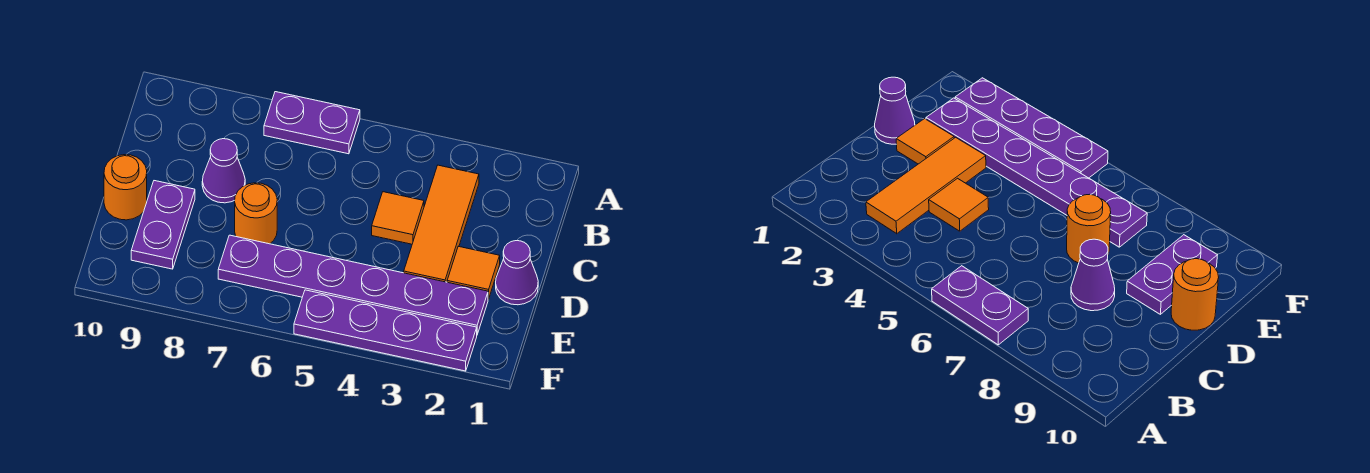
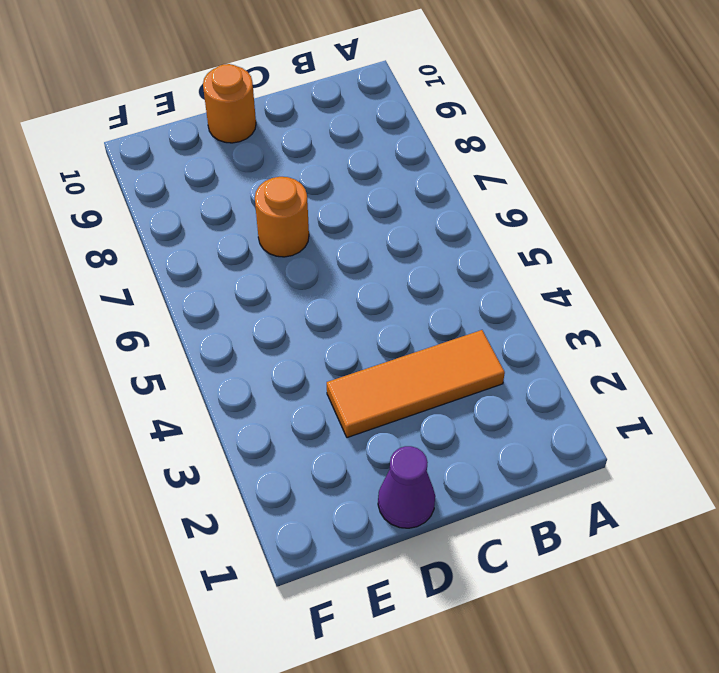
none -> purple plate A6:A7 level 1
none -> orange tile C4 level 1

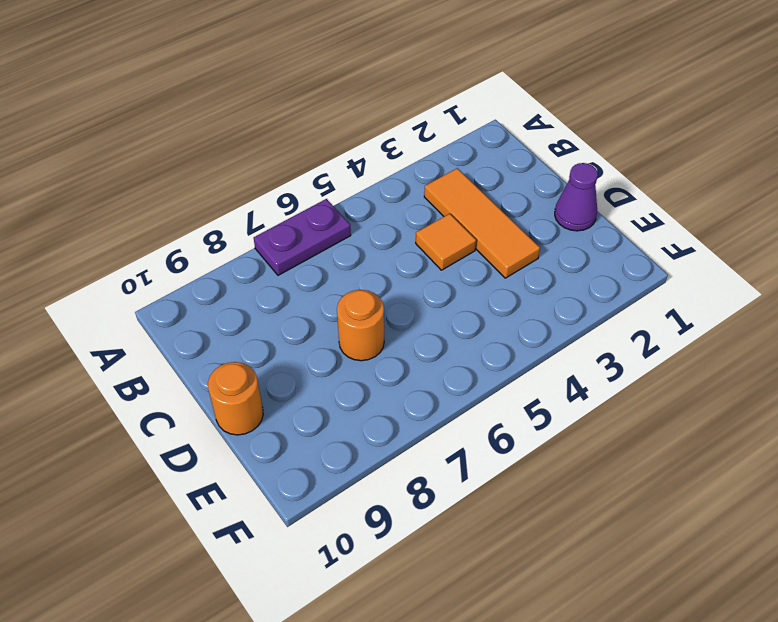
none -> purple cone C8 level 1
none -> orange tile D2 level 1

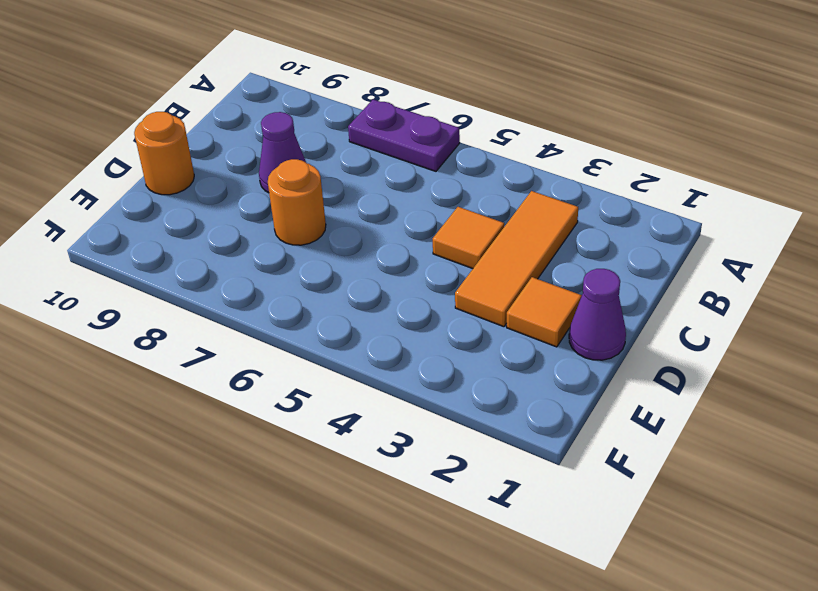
none -> purple plate D9:E9 level 1
none -> purple plate E2:E7 level 1

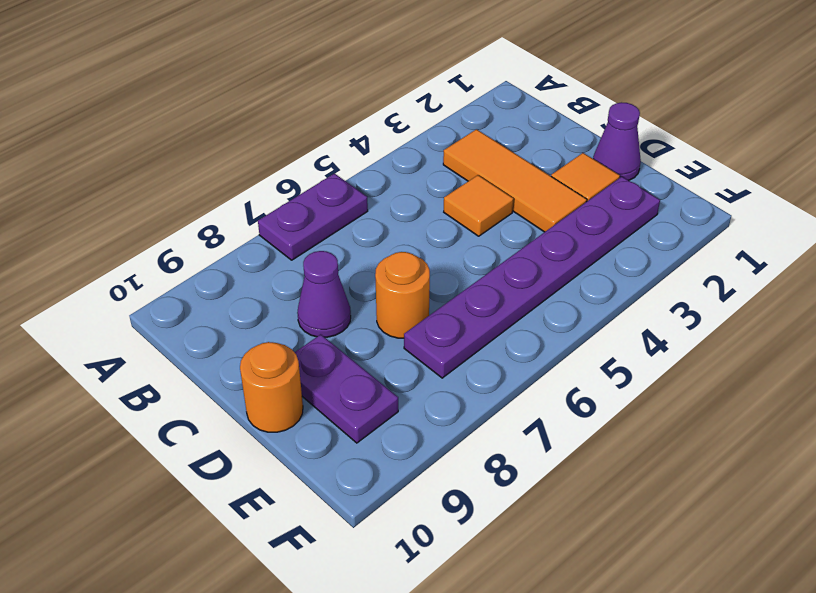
none -> purple plate F2:F5 level 1

